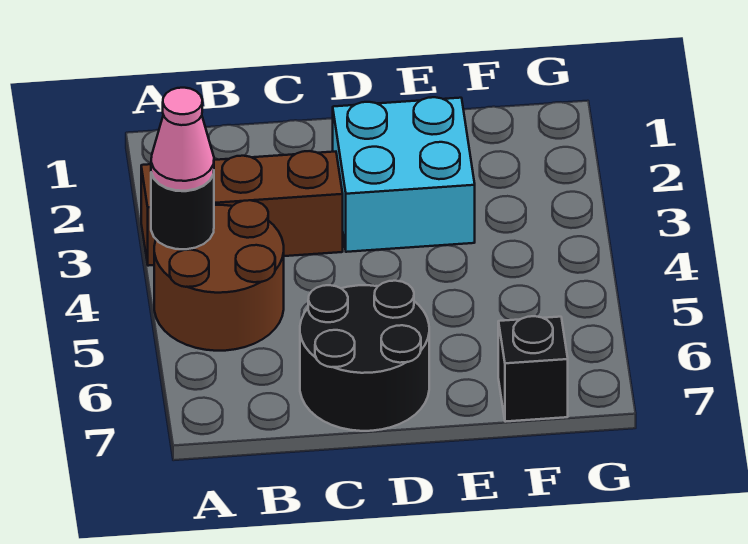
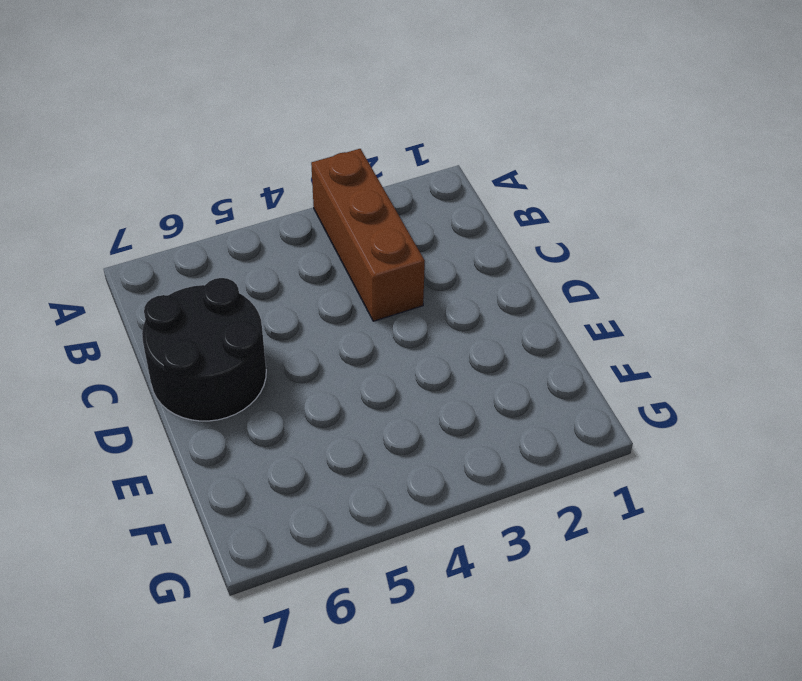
none -> brown round brick A4:B5 level 1
none -> cyan brick D2:E3 level 1

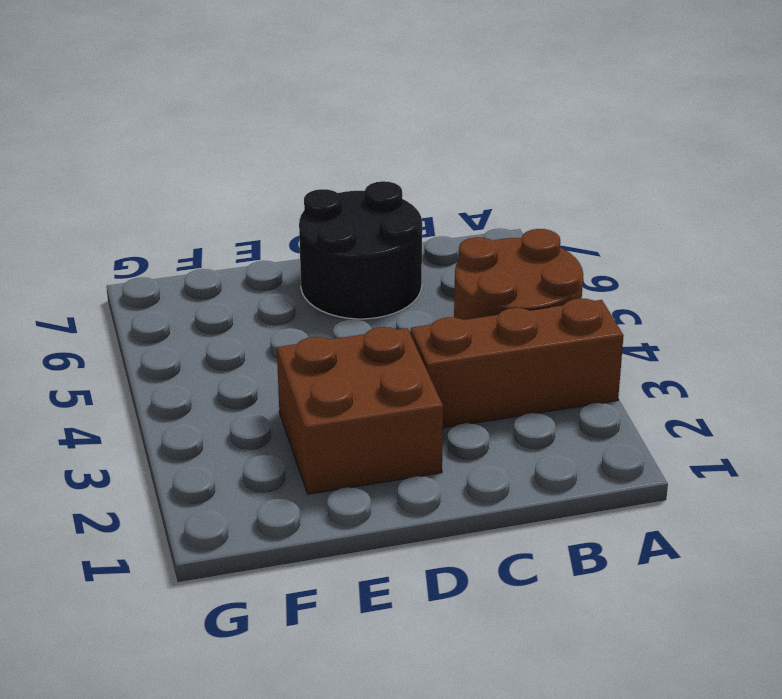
brown brick D2:E3 level 1 -> cyan brick D2:E3 level 1
none -> black brick F7 level 1
none -> black round brick A4 level 2

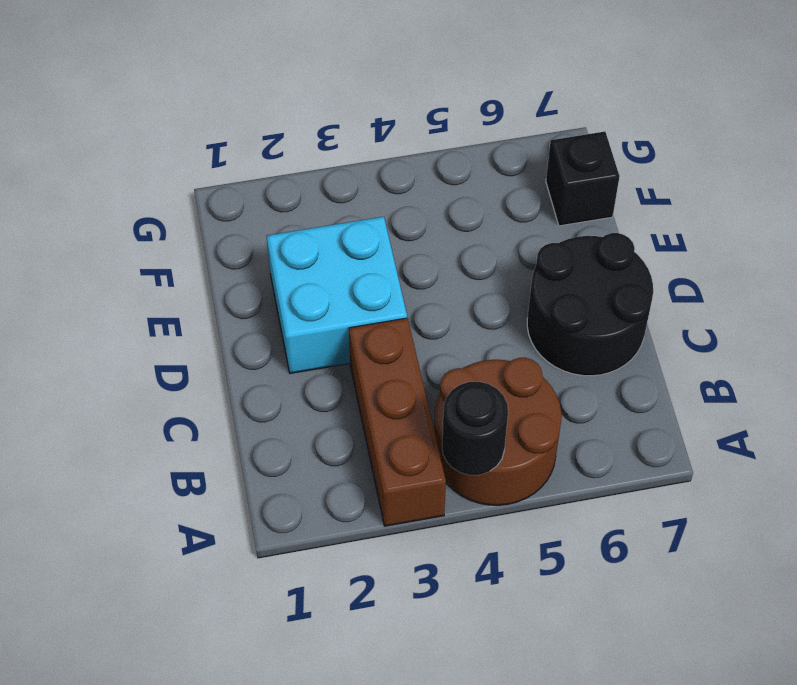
none -> pink cone A4 level 3

